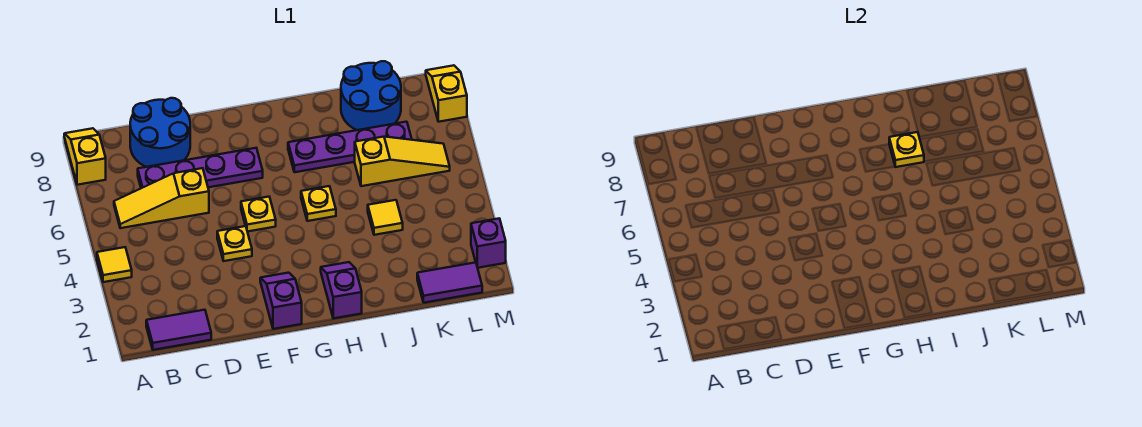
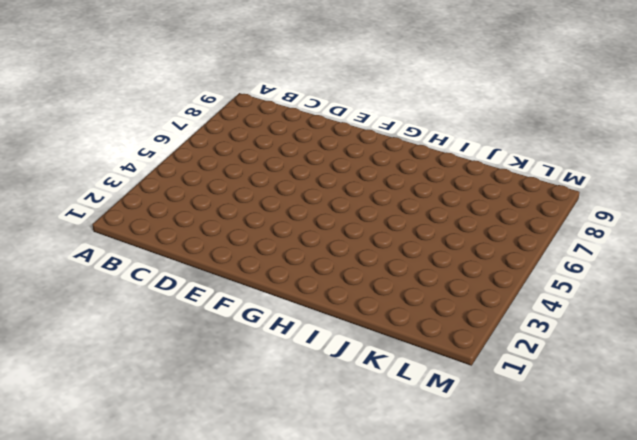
none -> yellow tile A4 level 1
none -> yellow slope A8:A9 level 1 top 8
none -> purple tile B1:C1 level 1

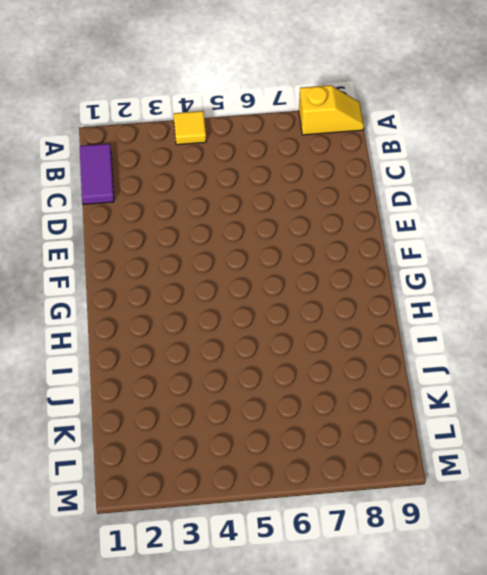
none -> yellow slope B6:D6 level 1 top D
none -> purple plate C7:F7 level 1
none -> blue round brick C8:D9 level 1

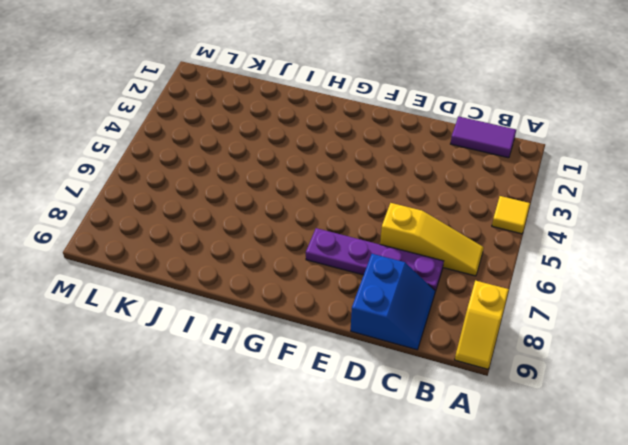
blue slope C8:D9 level 1 top D -> blue round brick C8:D9 level 1
none -> yellow plate E4 level 1
none -> purple slope F1:F2 level 1 top 1
none -> yellow plate F5 level 1

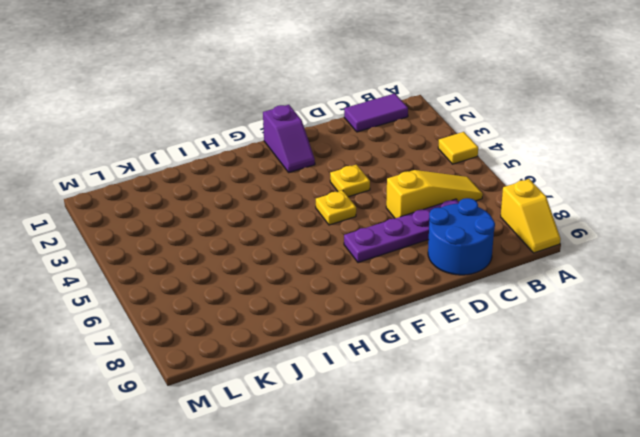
none -> purple slope H1:H2 level 1 top 1
none -> yellow plate H5 level 1
none -> purple plate H7:K7 level 1

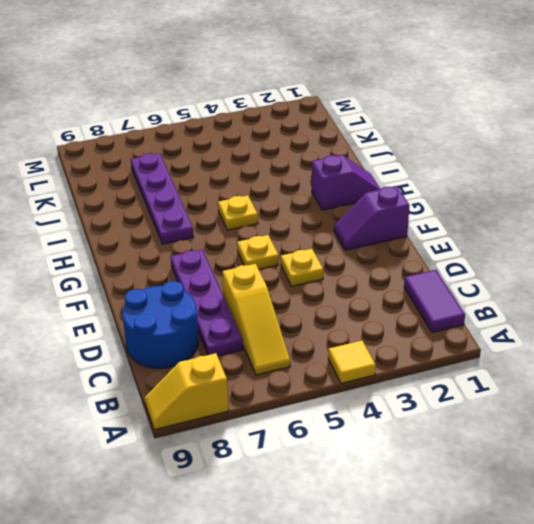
purple slope H1:H2 level 1 top 2 -> purple slope H1:H2 level 1 top 1
none -> yellow tile J4 level 1
none -> yellow slope J6:L6 level 1 top J
none -> blue round brick J8:K9 level 1

